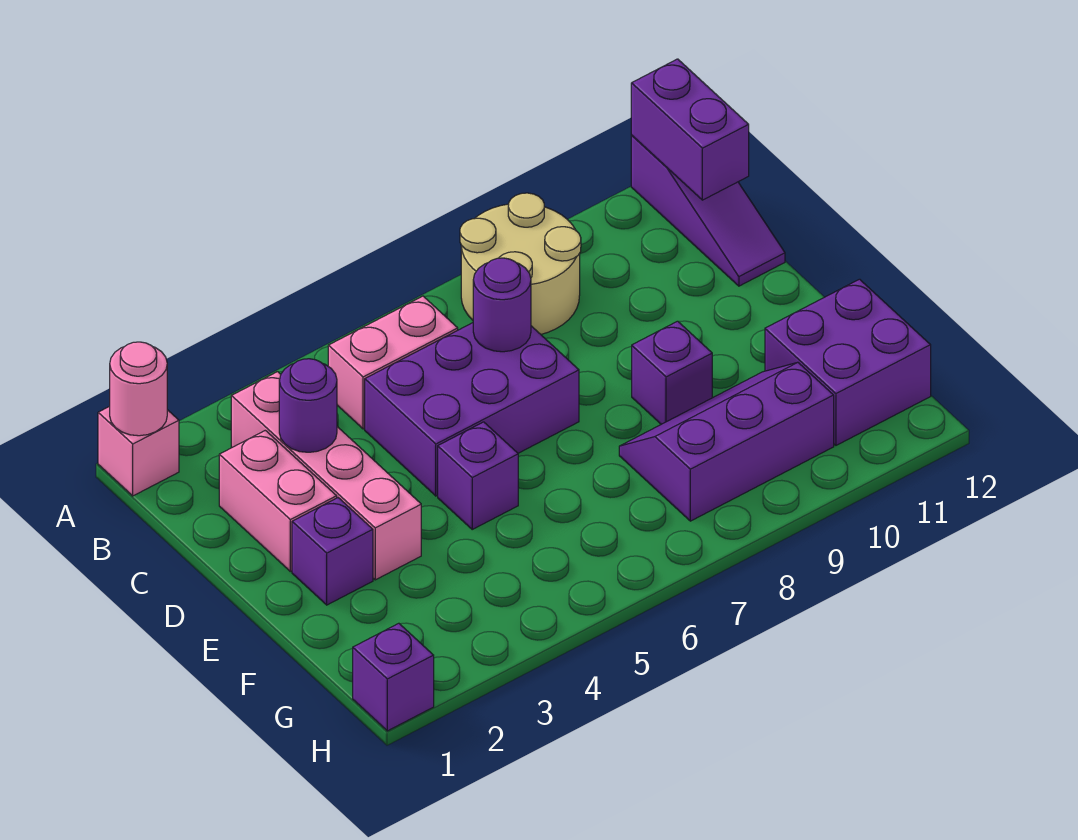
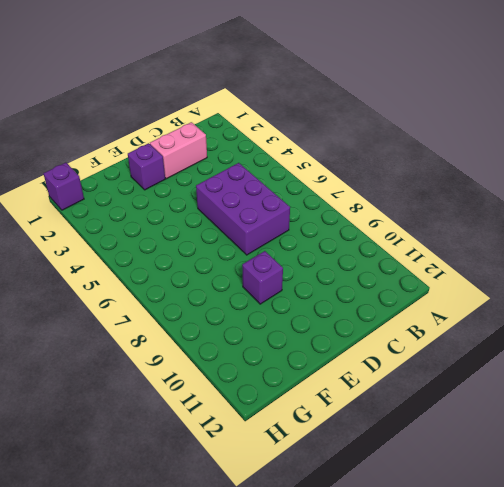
none -> pink brick A1 level 1
none -> tan round brick A8:B9 level 1
none -> purple slope A12:C12 level 1 top A

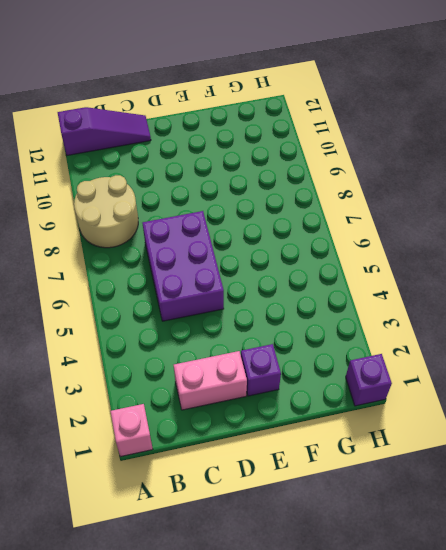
none -> pink brick B3:E3 level 1
none -> pink brick B5:B6 level 1
none -> purple brick E5 level 1

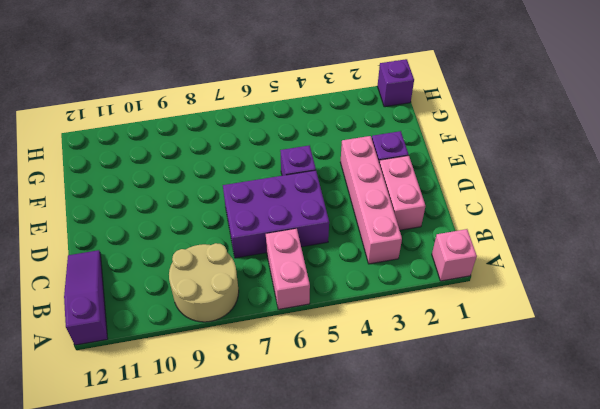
pink brick A6:B6 level 1 -> pink brick B5:B6 level 1
none -> purple brick E9 level 1
none -> purple slope F8:G10 level 1 top G
none -> purple brick F11:G12 level 1

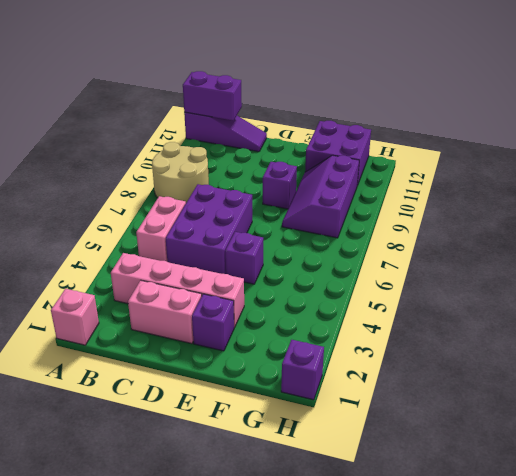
none -> pink round brick A1 level 2
none -> purple round brick C3 level 2
none -> purple round brick C7 level 2

